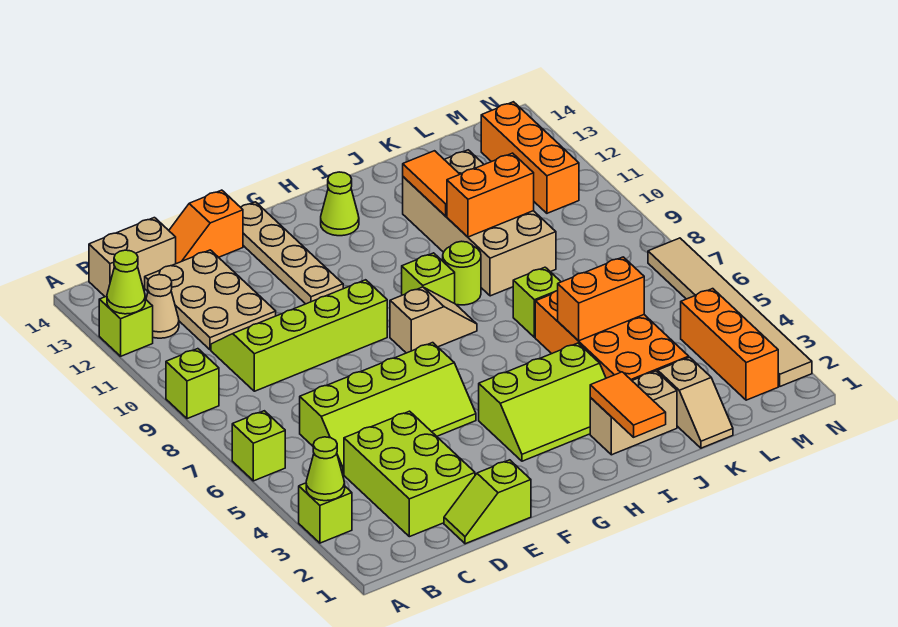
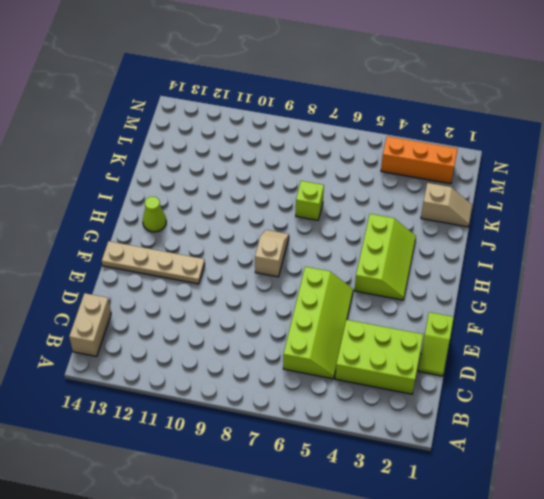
none -> lime brick A3 level 1
none -> lime brick A6 level 1
none -> lime brick A9 level 1
none -> lime brick A12 level 1

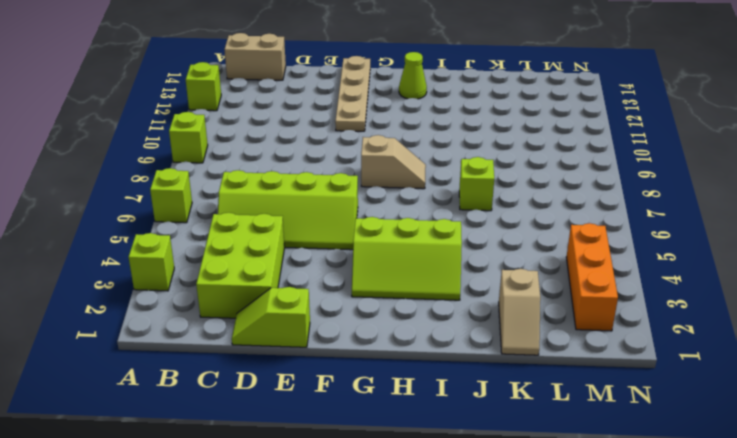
none -> tan cone B12 level 1
none -> lime slope C9:F10 level 1 top 9
none -> tan plate C11:D13 level 1
none -> orange slope D14:E14 level 1 top E

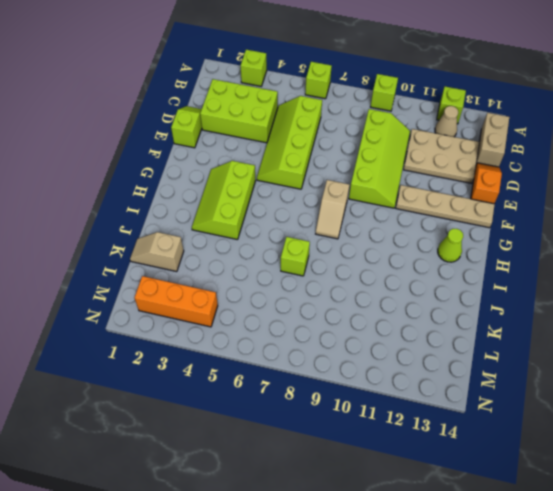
none -> lime brick H9 level 1
none -> tan brick I2:J2 level 1
none -> lime round brick I9 level 1
none -> orange brick J3:K6 level 1

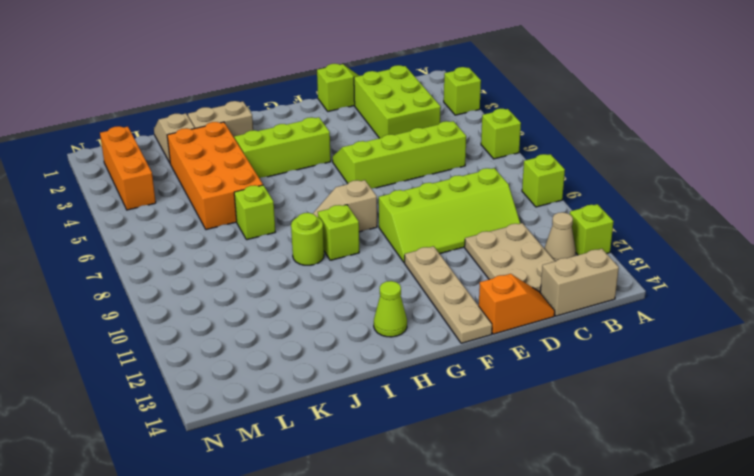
none -> tan brick J9:K12 level 1
none -> orange brick M11:M13 level 1
none -> tan tile N2:N7 level 1
none -> lime cone A3 level 2

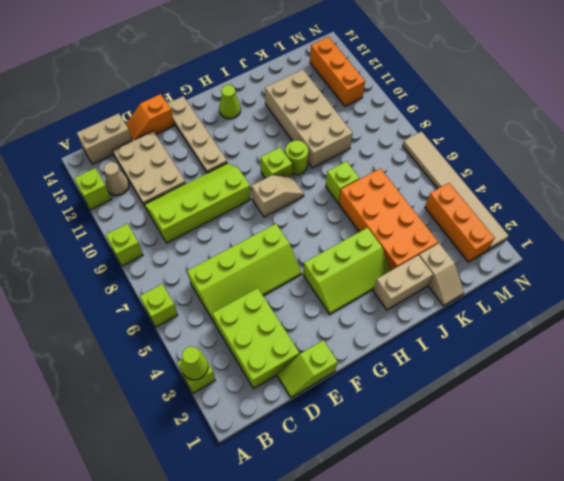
none -> lime cone A12 level 2
none -> orange tile I1:I2 level 2
none -> orange brick J5:K5 level 2
none -> orange brick J10:K10 level 2

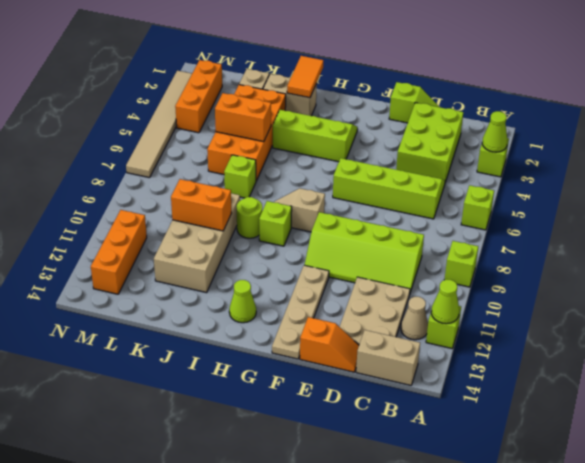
none -> orange tile J11:J12 level 2

